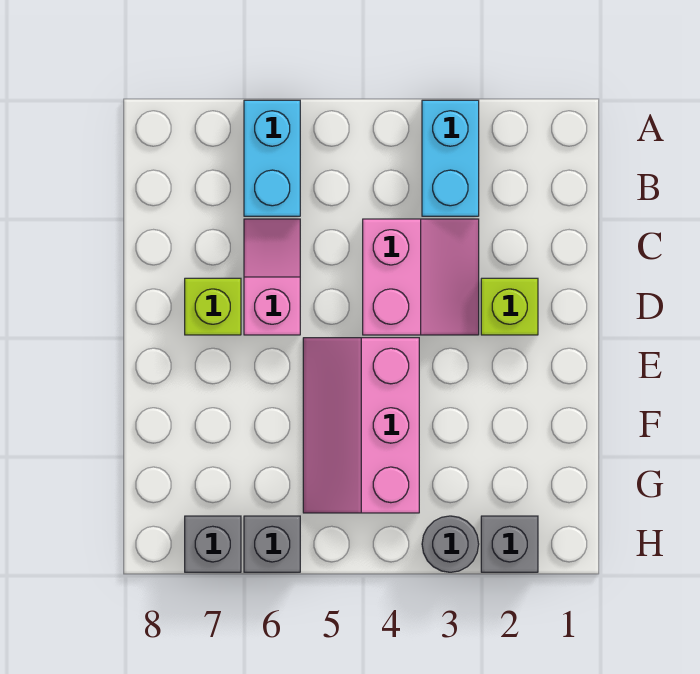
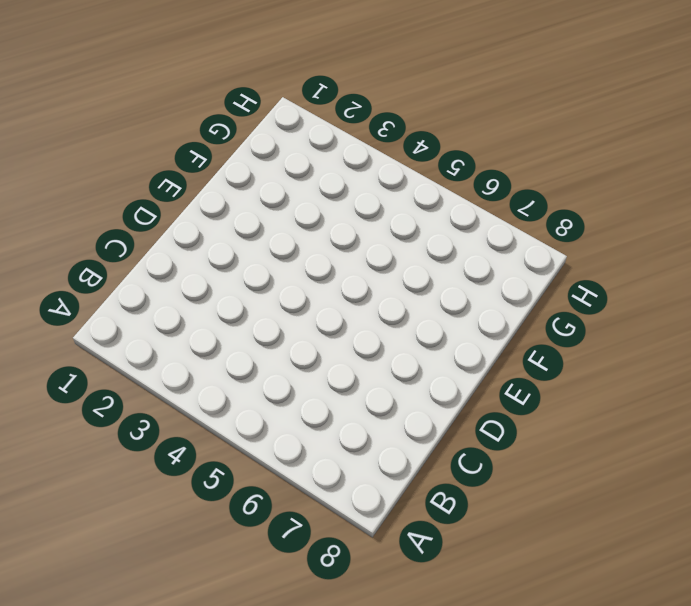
none -> cyan brick A3:B3 level 1
none -> cyan brick A6:B6 level 1

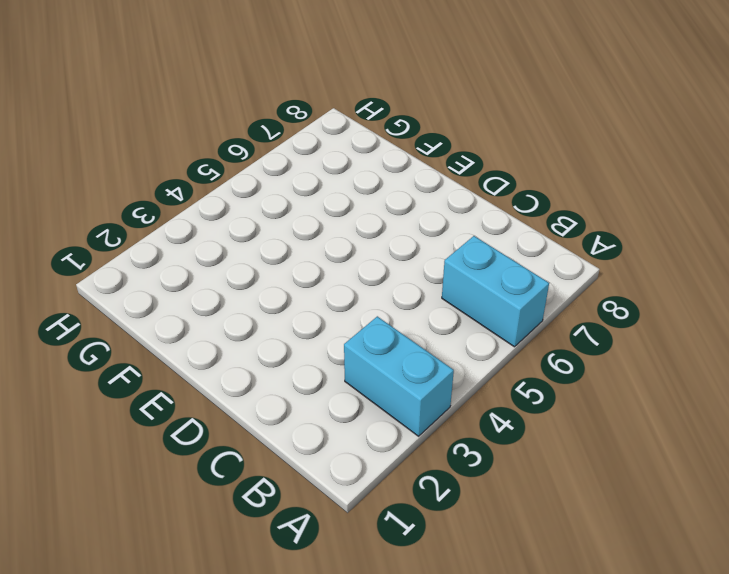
none -> pink slope C3:D4 level 1 top 4
none -> pink slope C6:D6 level 1 top D

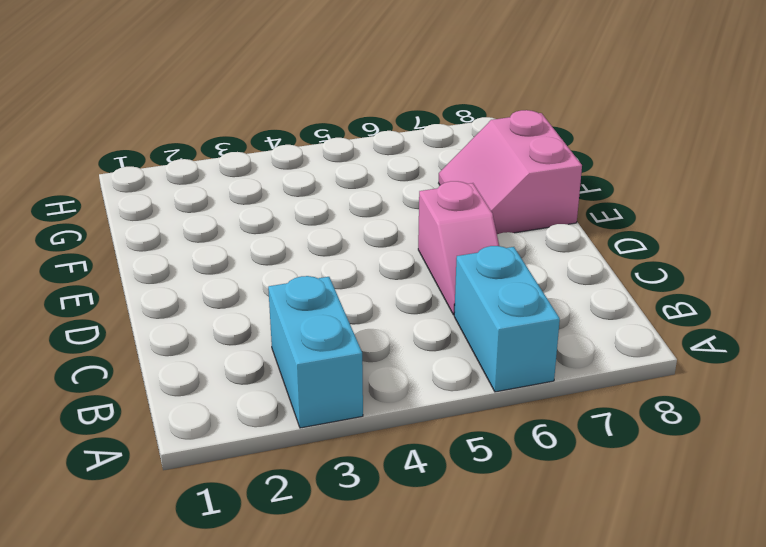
pink slope E7:F8 level 1 top 8 -> pink slope C3:D4 level 1 top 4
none -> lime brick D2 level 1
none -> lime brick D7 level 1

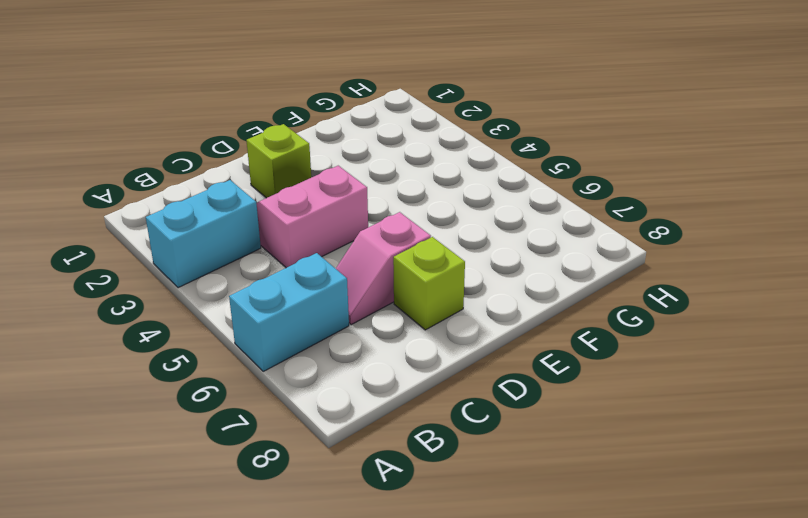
none -> pink slope E4:G5 level 1 top 4
none -> grey brick H2 level 1

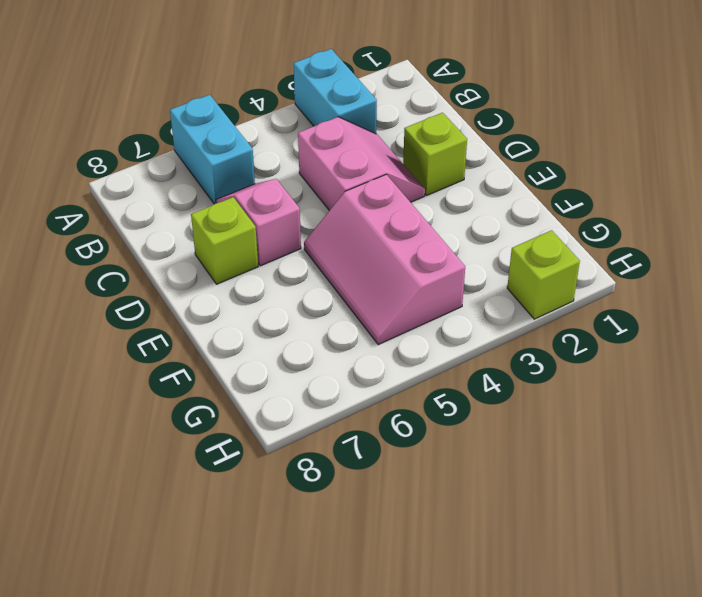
lime brick H2 level 1 -> grey brick H2 level 1
none -> grey round brick H3 level 1
none -> grey brick H6 level 1

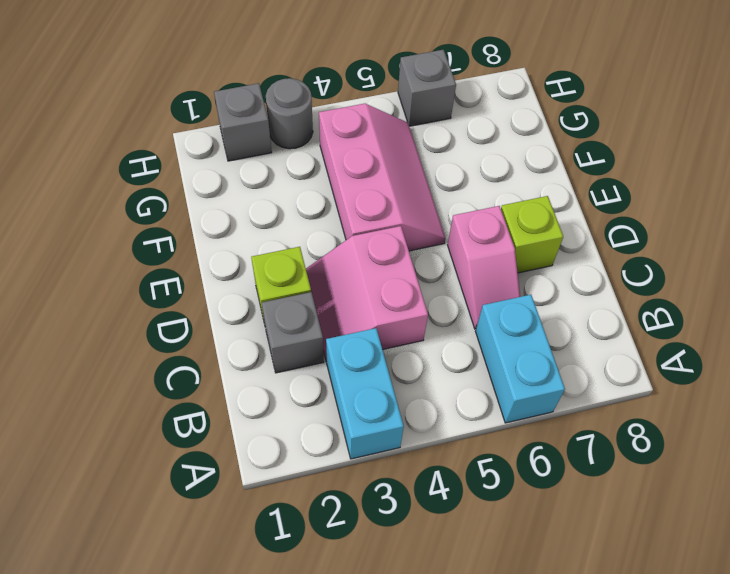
grey brick C2 level 1 -> grey brick H7 level 1

